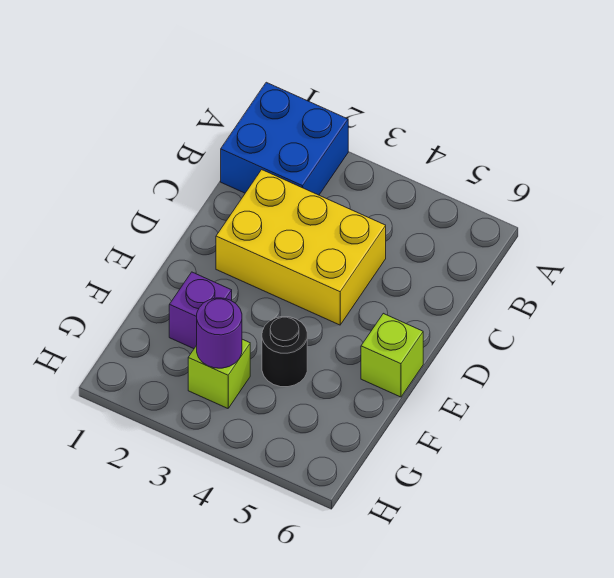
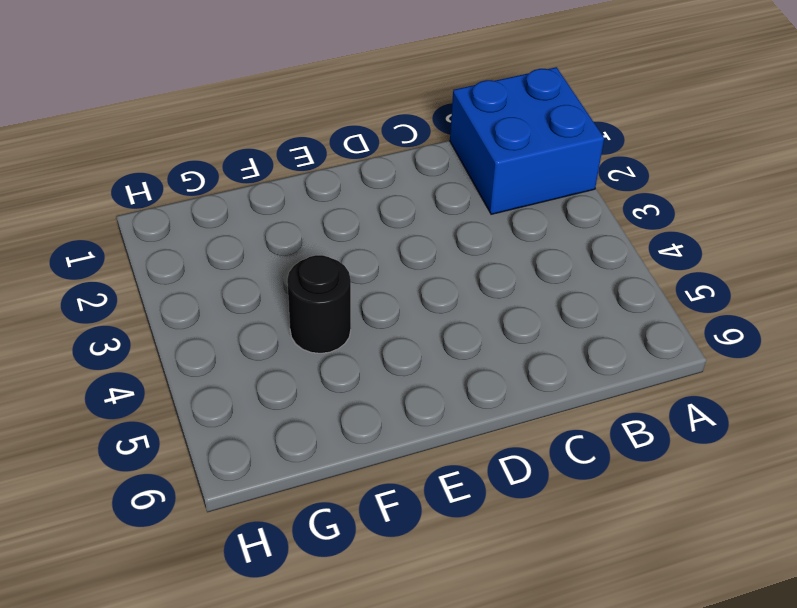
none -> yellow brick C2:D4 level 1
none -> lime brick E6 level 1

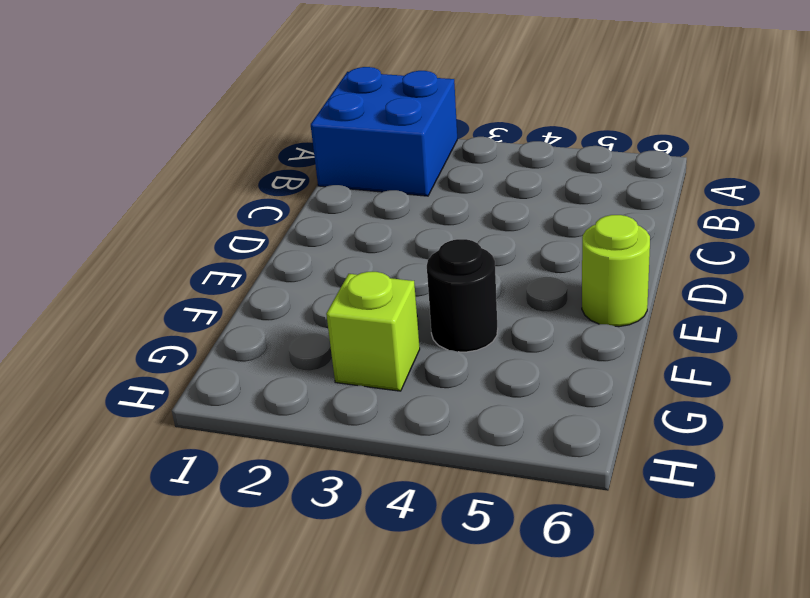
lime round brick E6 level 1 -> lime brick E6 level 1
none -> yellow brick C2:D4 level 1
none -> purple brick F2 level 1

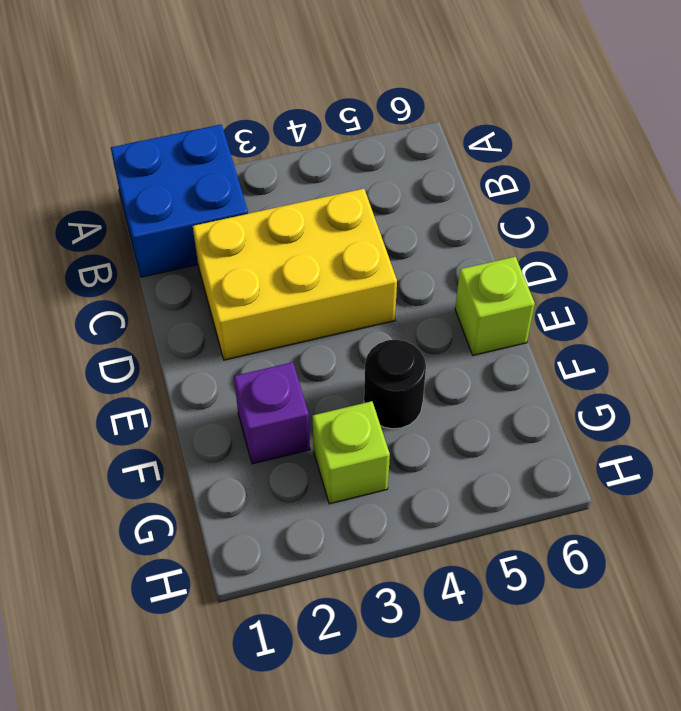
none -> purple round brick G3 level 2

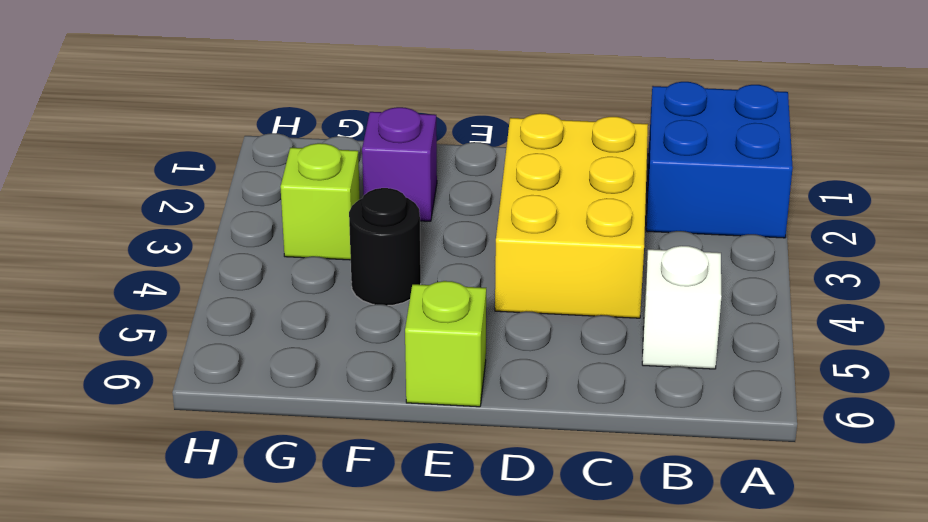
white brick B5 level 1 -> none
none -> purple round brick G3 level 2

